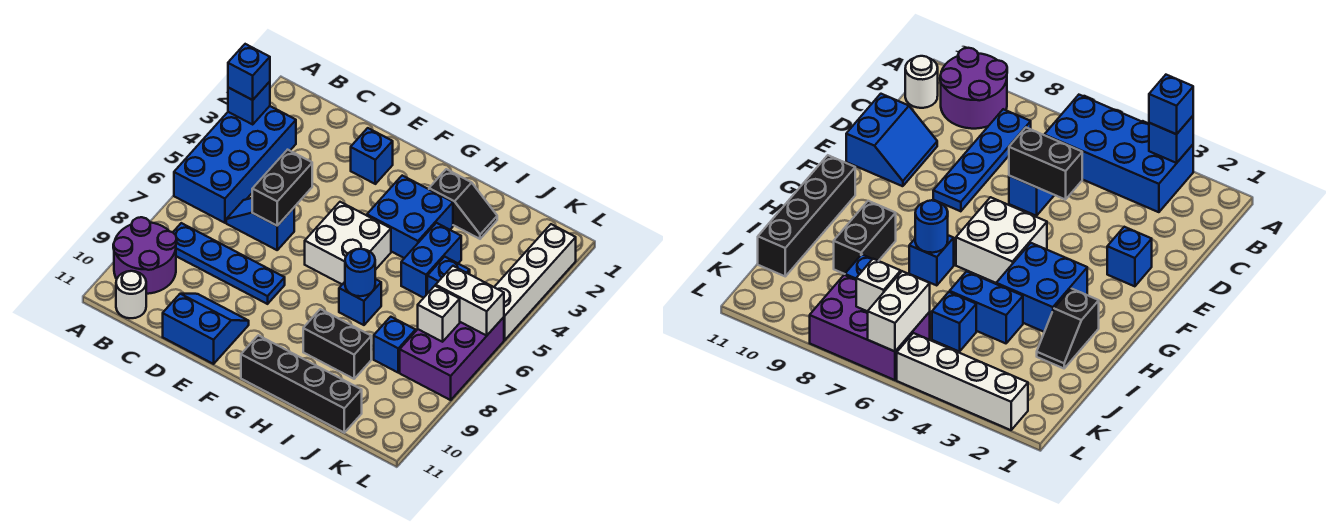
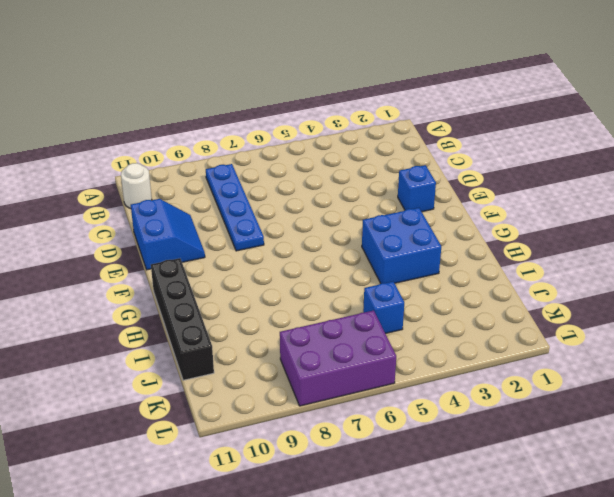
none -> blue brick A3:B6 level 1
none -> purple round brick A9:B10 level 1
none -> blue slope C6:D6 level 1 top D

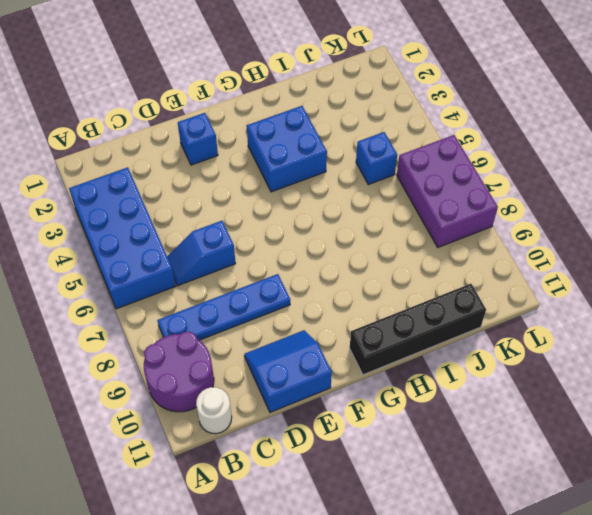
none -> white brick F5:G6 level 1
none -> black slope H2:I2 level 1 top H
none -> blue brick H7 level 1

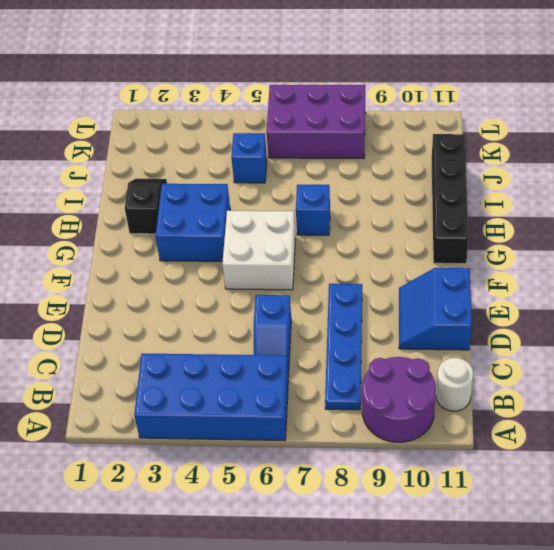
none -> blue brick E2 level 1
none -> black brick H9:I9 level 1
none -> blue brick I4:I5 level 1

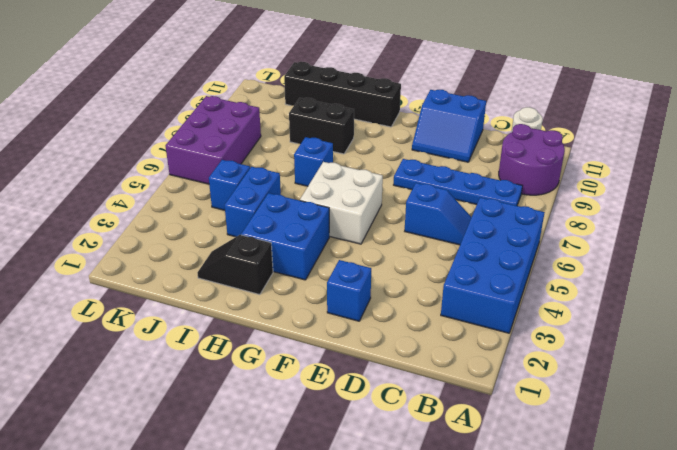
none -> blue brick J8 level 1
none -> white brick L2:L5 level 1
none -> blue brick A3 level 2

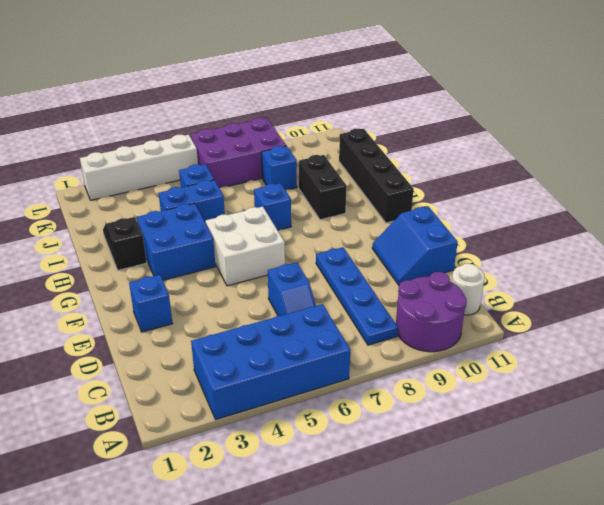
none -> blue brick A3 level 2
none -> black brick D5:D6 level 2
none -> blue round brick H7 level 2

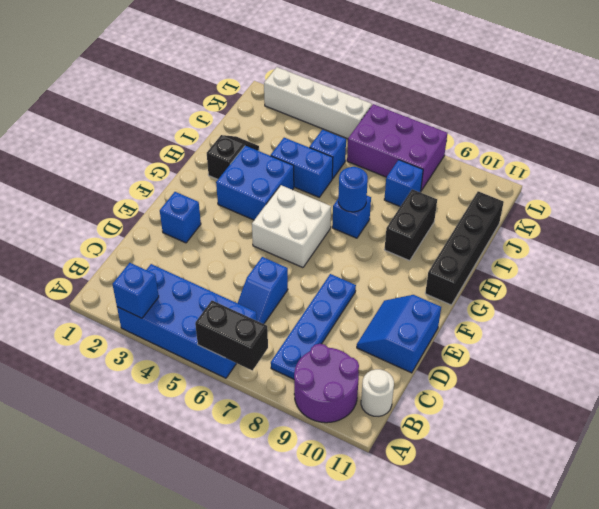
black brick A6:A7 level 2 -> black brick D5:D6 level 2
none -> white brick K6:L6 level 2
none -> white brick K7 level 2
none -> blue brick A3 level 3

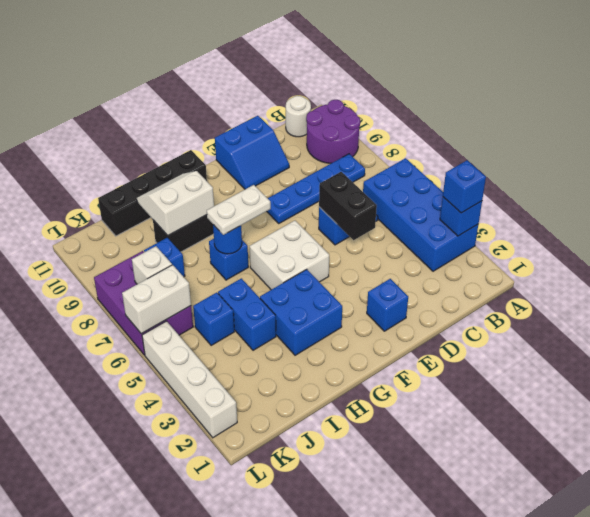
white plate G7:H7 level 3 -> none
white slope H9:I10 level 2 top 9 -> none
none -> black slope H2:I2 level 1 top H

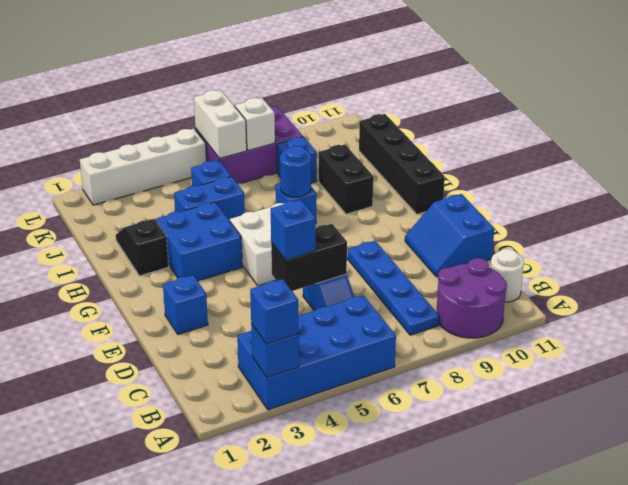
blue brick D5 level 3 -> none

